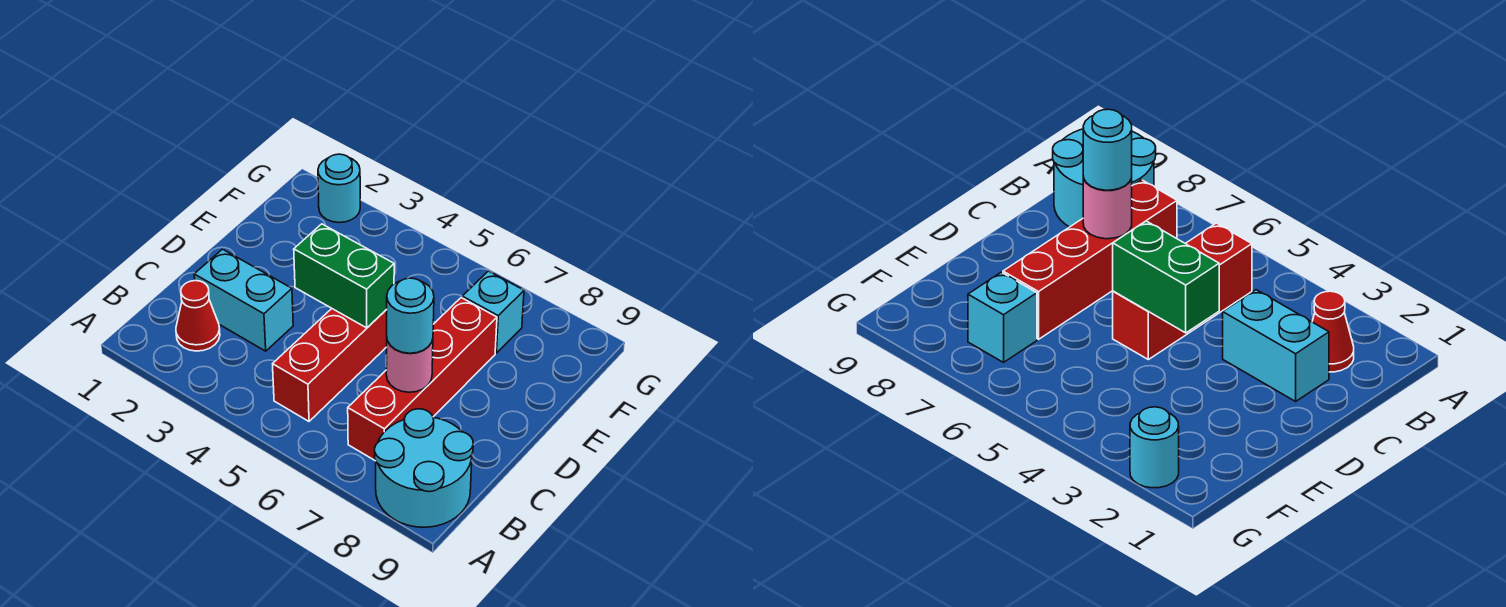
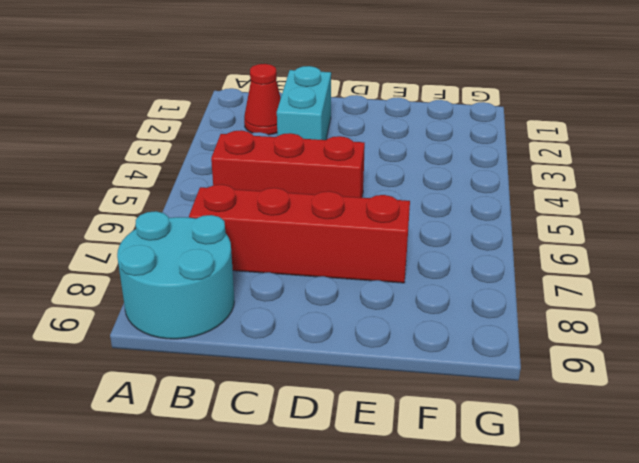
none -> cyan brick F7 level 1
none -> cyan round brick G2 level 1

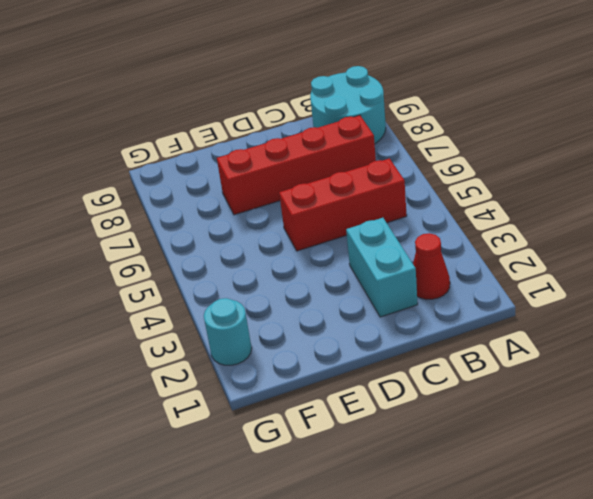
none -> cyan brick F7 level 1
none -> pink round brick C7 level 2

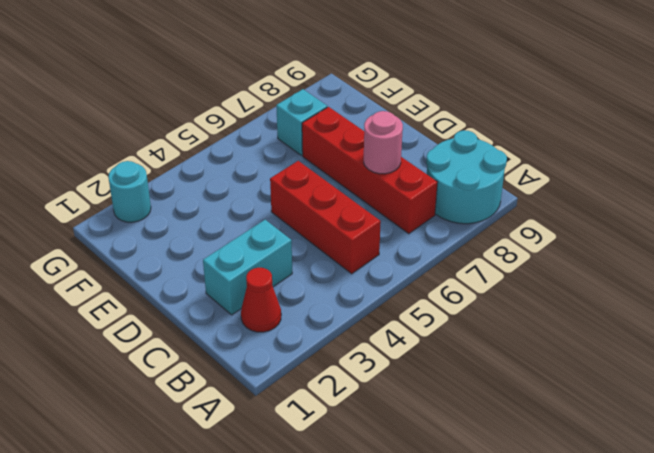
none -> green brick D4:D5 level 2
none -> cyan round brick C7 level 3

